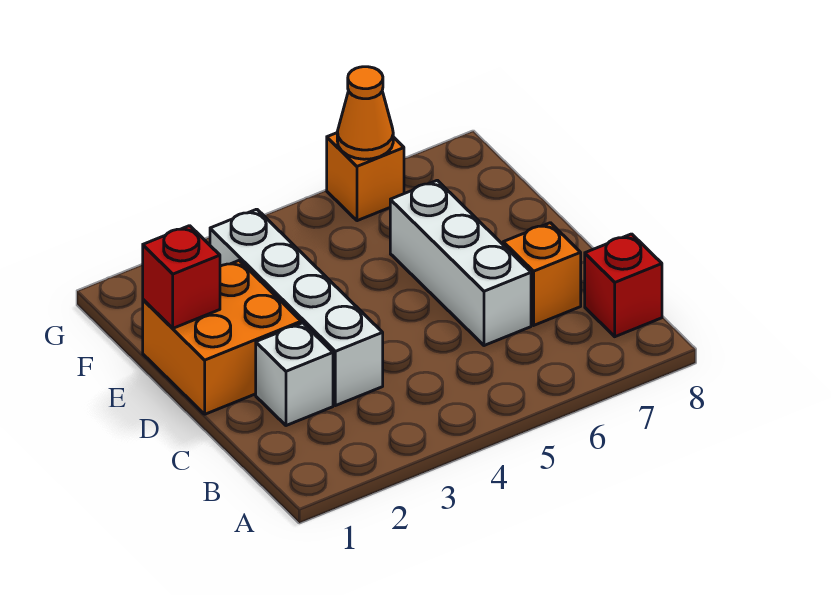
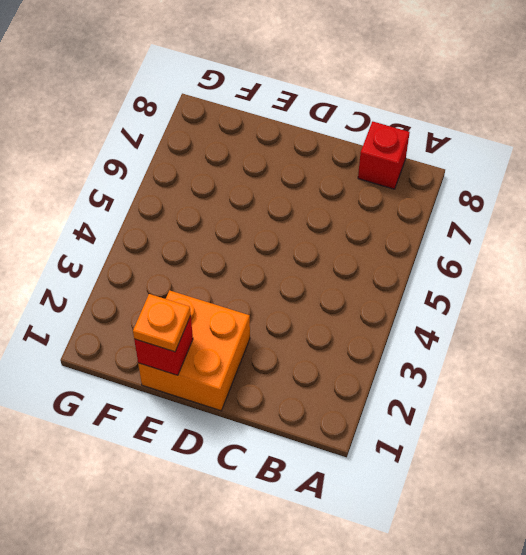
orange plate E1 level 3 -> none
none -> white brick C2 level 1
none -> white brick C3:F3 level 1

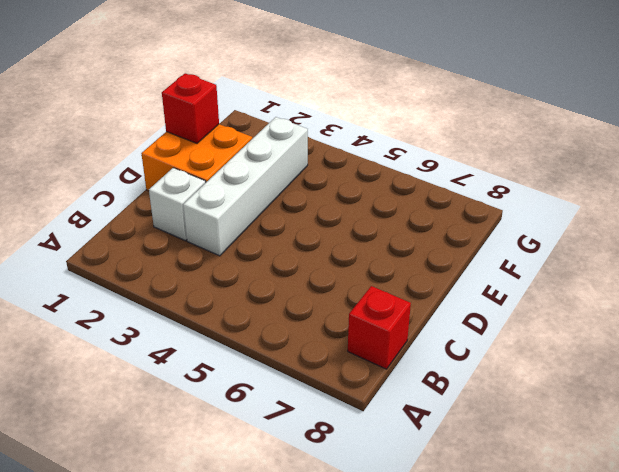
none -> white brick C6:E6 level 1
none -> orange brick C7 level 1

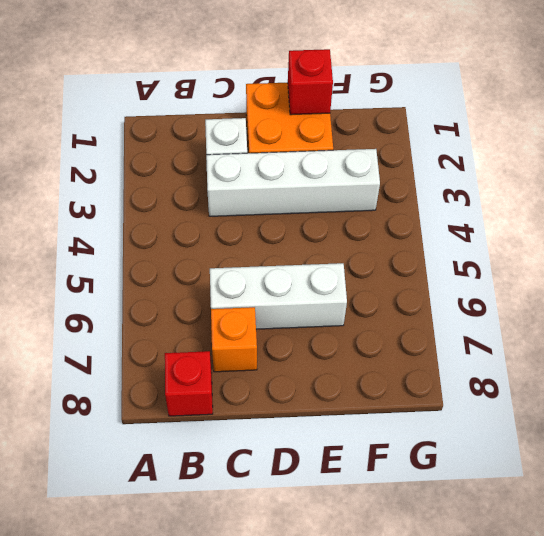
none -> orange brick G6 level 1
none -> orange cone G6 level 2

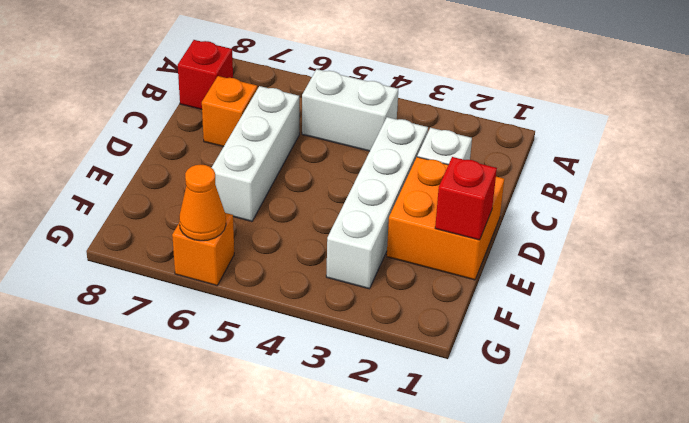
white brick B4:B5 level 1 -> none

